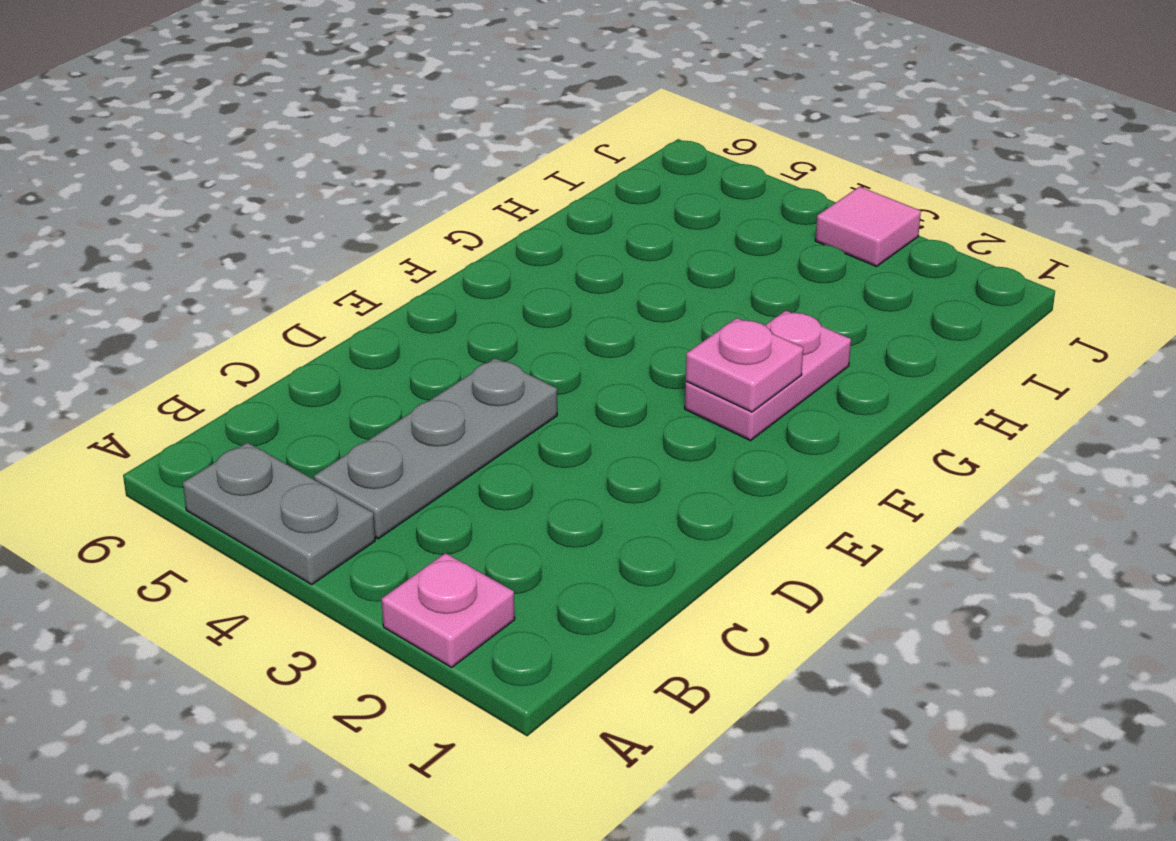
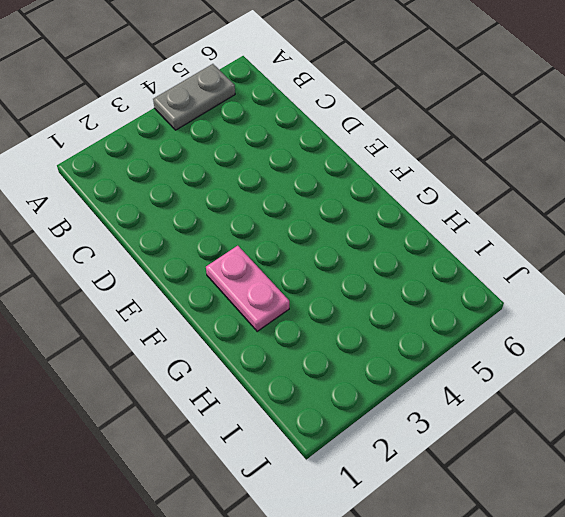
none -> pink plate A2 level 1
none -> grey plate B4:D4 level 1

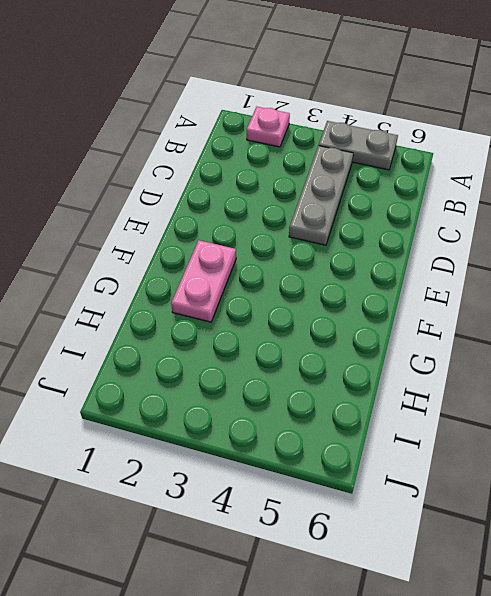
none -> pink tile J3 level 1
none -> pink plate F2 level 2

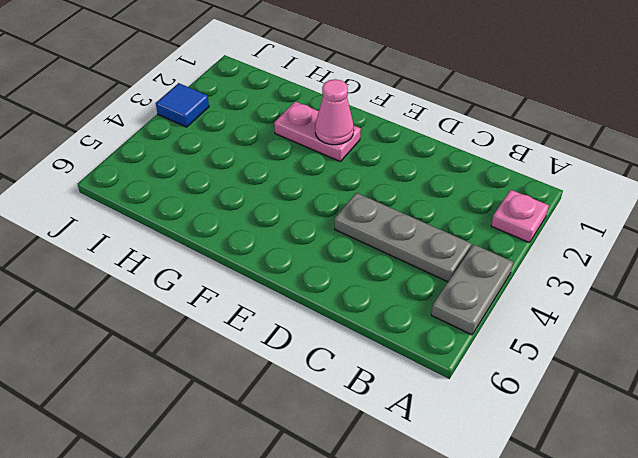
pink cone F2 level 2 -> pink plate F2 level 2
blue tile J3 level 1 -> pink tile J3 level 1

